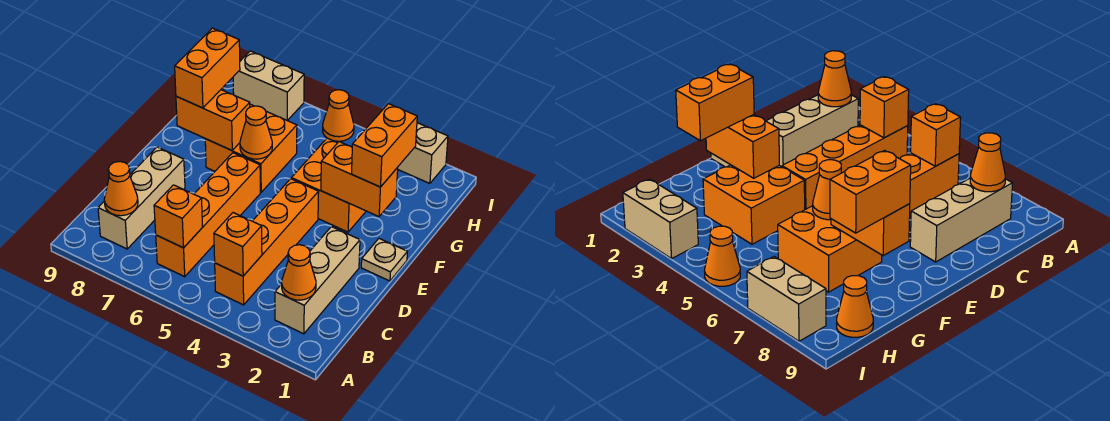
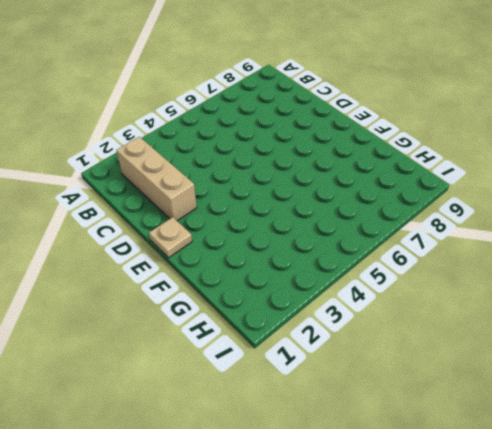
none -> orange brick B4:E4 level 1
none -> orange brick B6:E6 level 1
none -> tan brick B8:D8 level 1

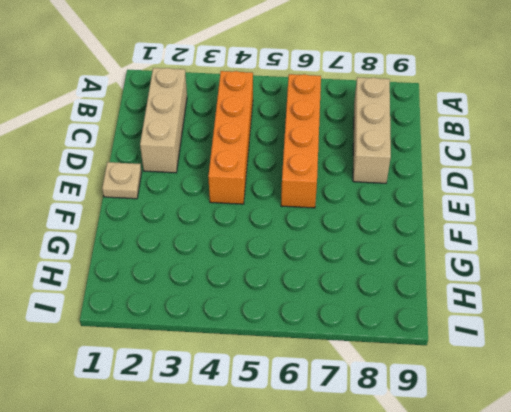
none -> orange brick F3:G4 level 1
none -> orange brick F6:G7 level 1
none -> orange cone H9 level 1

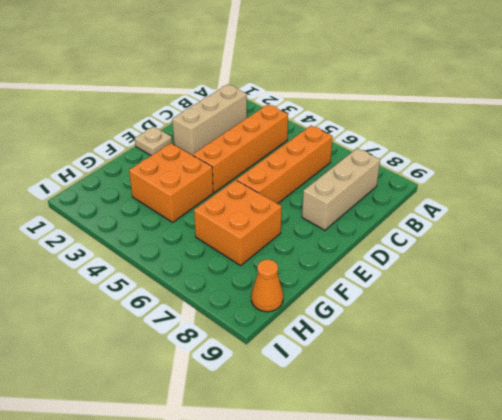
none -> tan brick I2:I3 level 1
none -> orange cone I5 level 1
none -> tan brick I7:I8 level 1

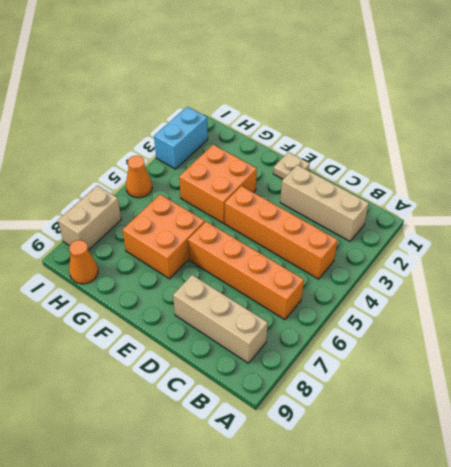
cyan brick I2:I3 level 1 -> tan brick I2:I3 level 1
none -> orange cone B2 level 2
none -> orange brick B4 level 2
none -> orange brick B6 level 2

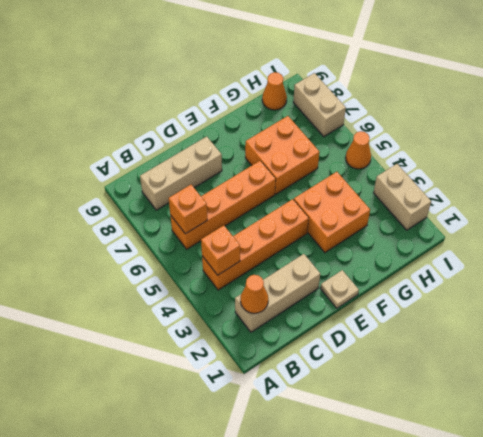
none -> orange cone B8 level 2
none -> orange brick F2:F3 level 2
none -> orange cone F6 level 2

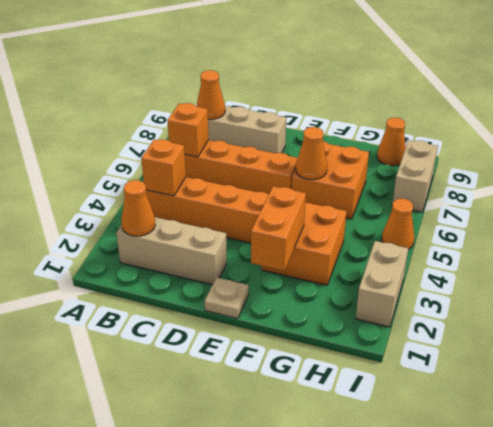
none -> orange brick F7:F8 level 2
none -> orange brick F2:G2 level 3
none -> orange brick F8:G8 level 3

